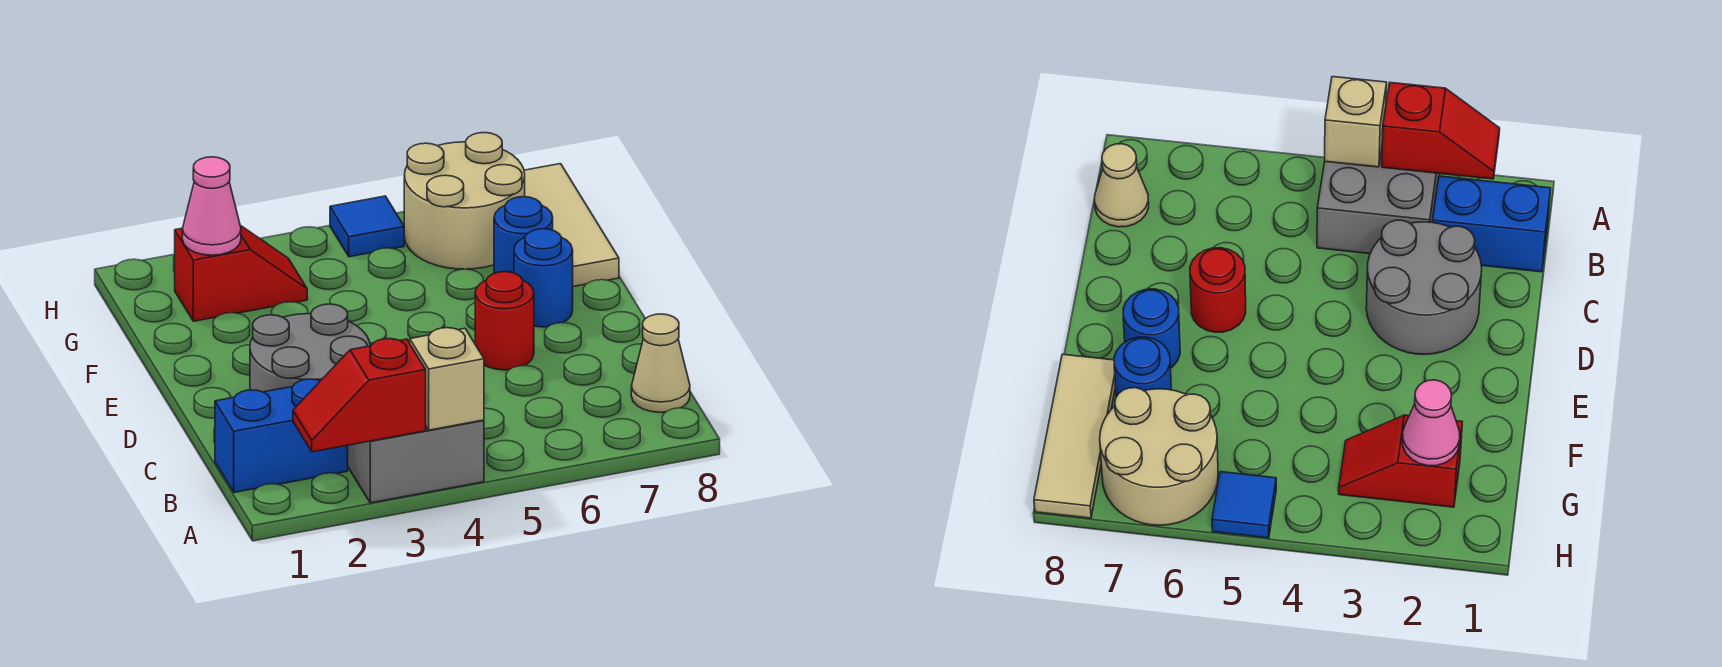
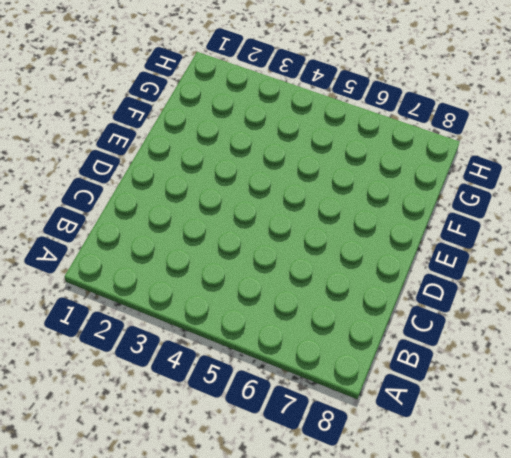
none -> grey brick A3:B4 level 1
none -> blue brick B1:B2 level 1
none -> tan cone B8 level 1

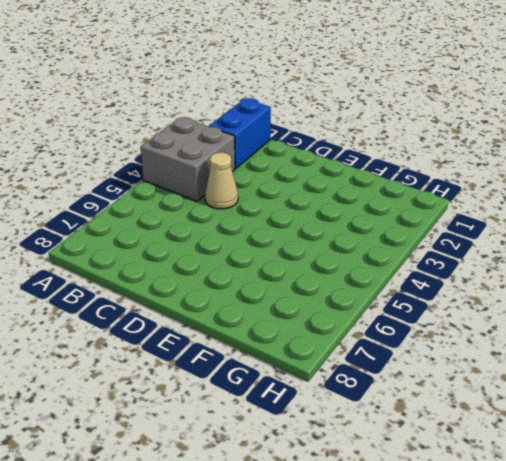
tan cone C4 level 1 -> tan cone B8 level 1
none -> grey round brick C2:D3 level 1
none -> red round brick D6 level 1
none -> blue round brick E7 level 1

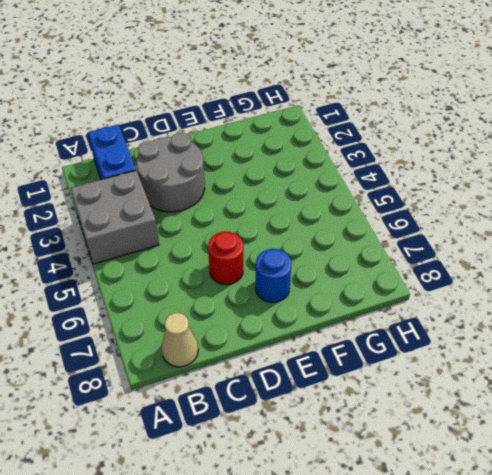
none -> blue round brick F7 level 1
none -> tan tile F8:H8 level 1
none -> red slope G2:G3 level 1 top 2

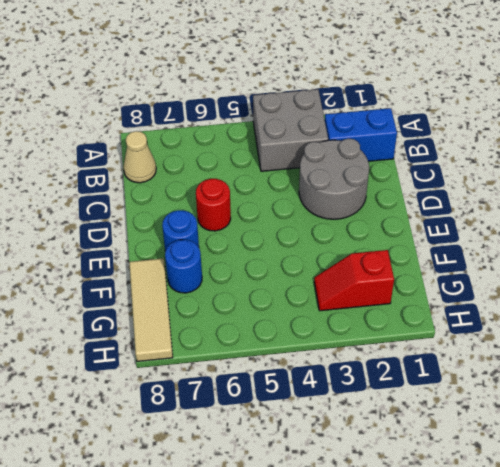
none -> tan round brick G6:H7 level 1
none -> blue tile H5 level 1
none -> red slope A2:A3 level 2 top 3

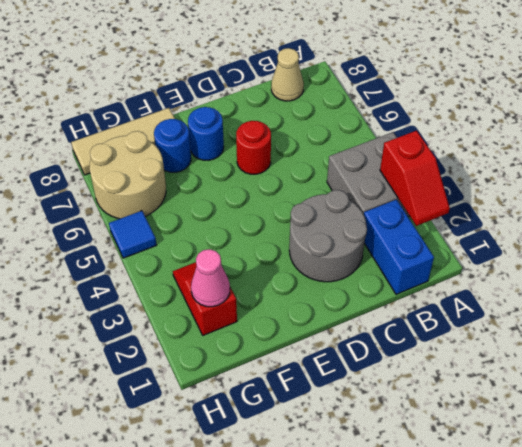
none -> tan brick A4 level 2

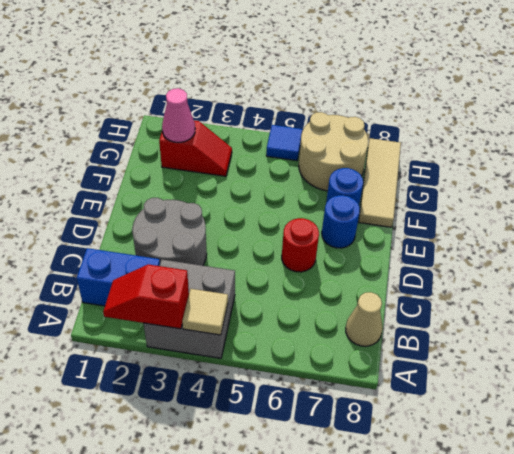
tan tile A4 level 2 -> tan brick A4 level 2

